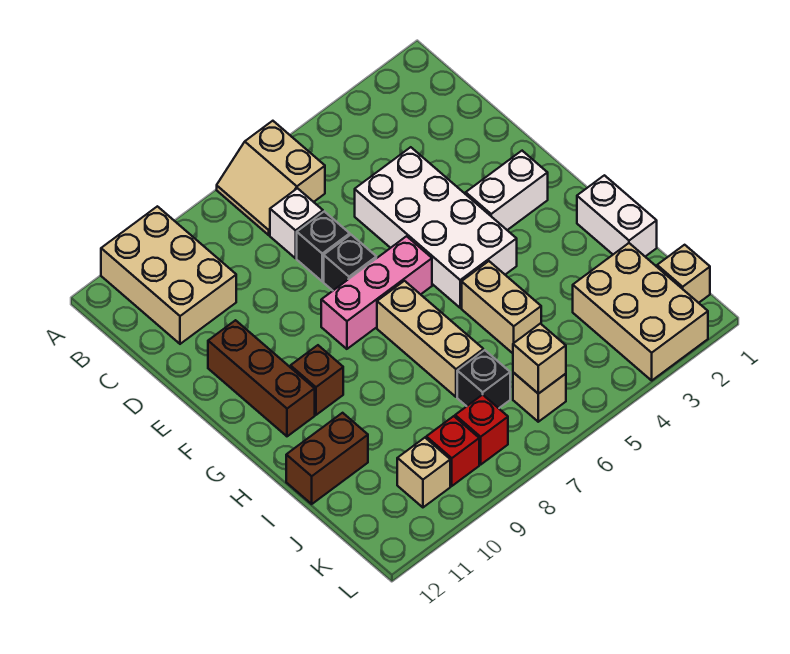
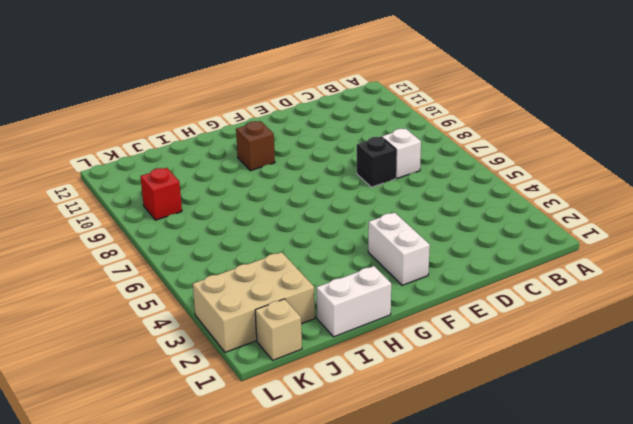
none -> tan slope A6:B7 level 1 top 6
none -> tan brick A10:C11 level 1
none -> white brick D4:G5 level 1

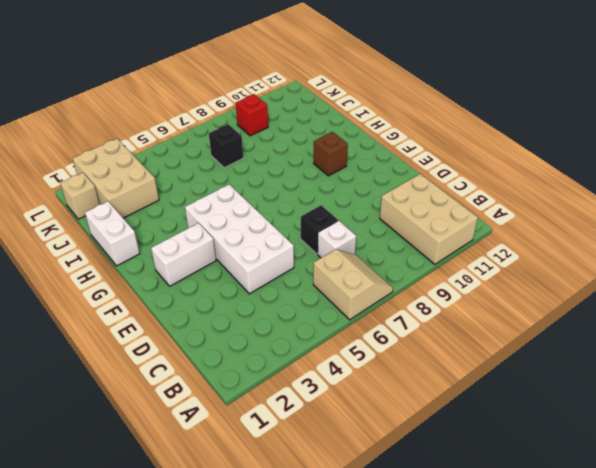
none -> black brick E7 level 1
none -> brown brick E11:G11 level 1
none -> pink brick F6:F8 level 1

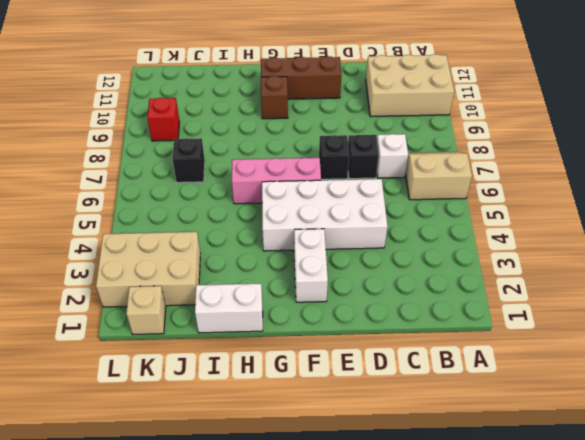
pink brick F6:H6 level 1 -> pink brick F6:F8 level 1
none -> tan brick G7:I7 level 1
none -> tan brick H5:I5 level 1
none -> brown brick I11:I12 level 1

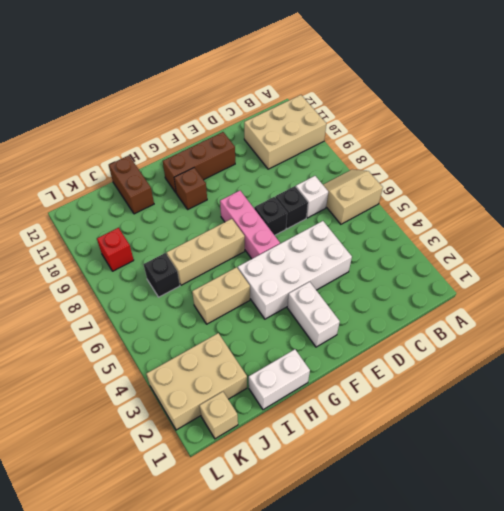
none -> tan brick K6 level 1
none -> red brick K8 level 1
none -> tan brick K10 level 1

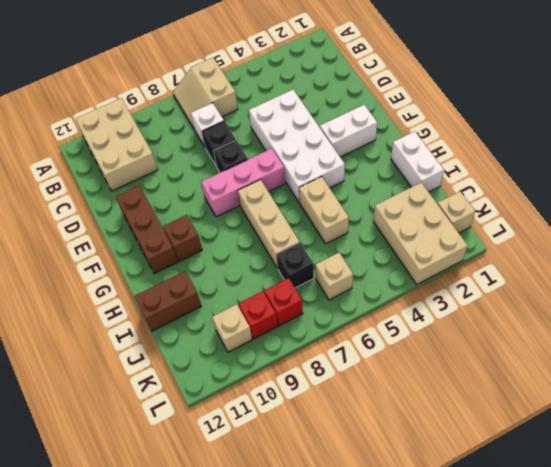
none -> tan brick K6 level 2

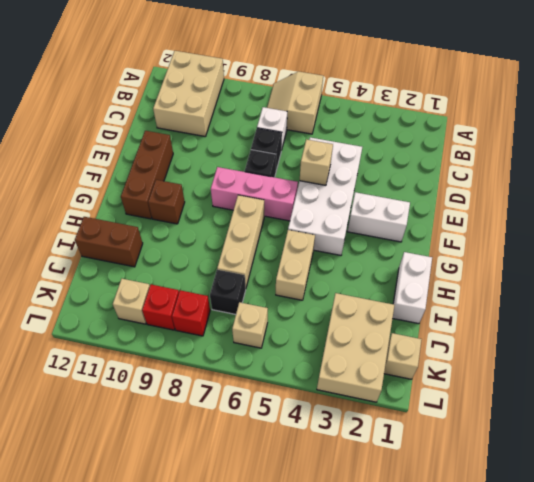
tan brick E5 level 2 -> tan brick K6 level 2

